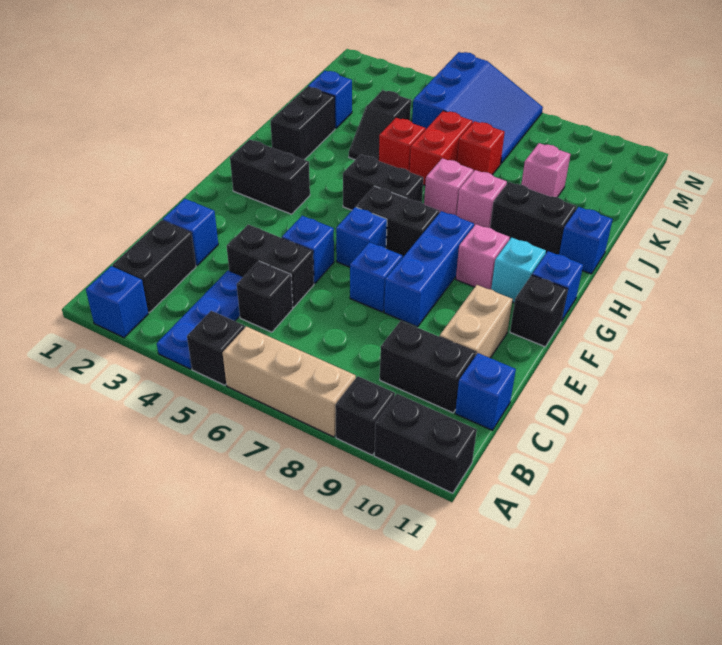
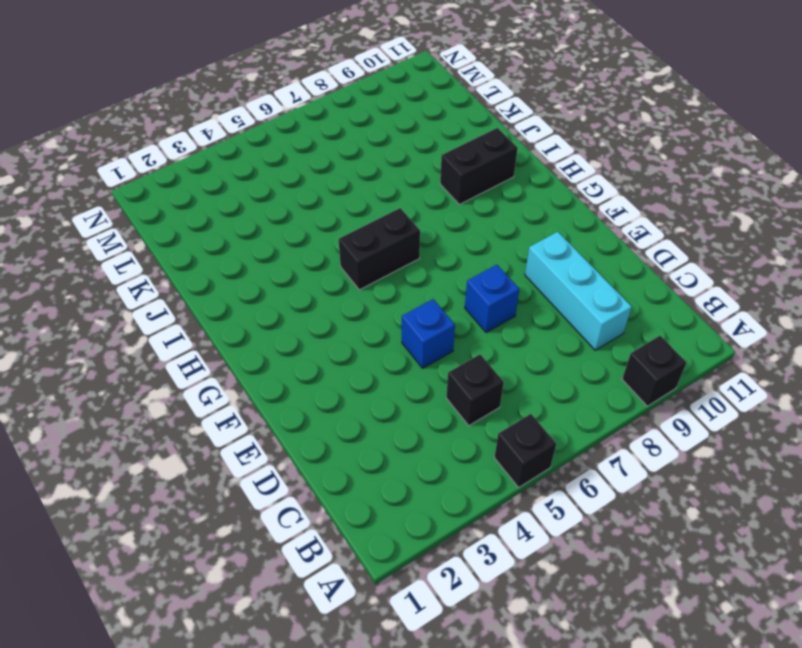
cyan brick C9:E9 level 1 -> black brick C9:C10 level 1
none -> blue brick A2 level 1
none -> blue plate A4:C4 level 1
none -> tan brick A6:A8 level 1
none -> black brick A10:A11 level 1

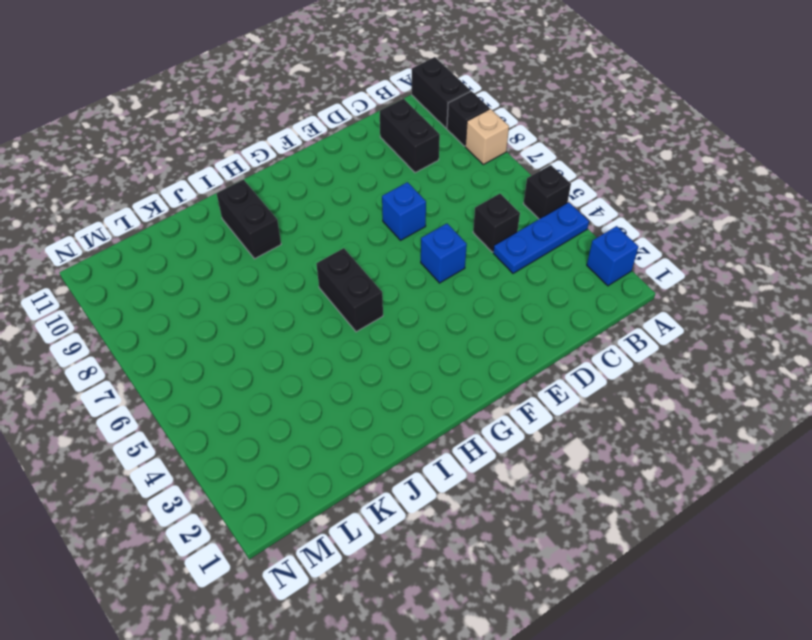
tan brick A8 level 1 -> tan brick A6:A8 level 1
none -> black brick B2:C2 level 1
none -> blue brick C11 level 1
none -> blue brick D2 level 1
none -> black brick D4:D5 level 1

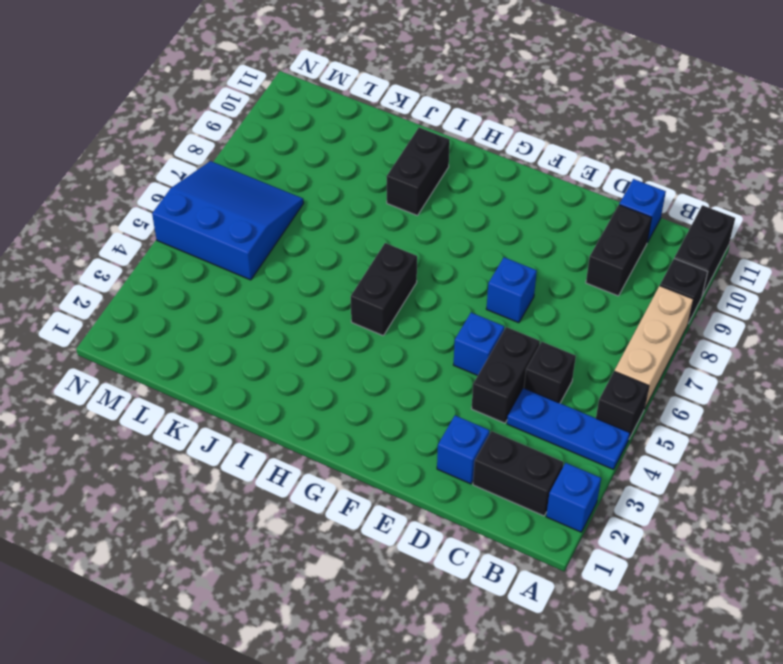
none -> tan brick D10:E10 level 1
none -> blue brick E8:G8 level 1
none -> blue brick F6 level 1
none -> black brick F11 level 1

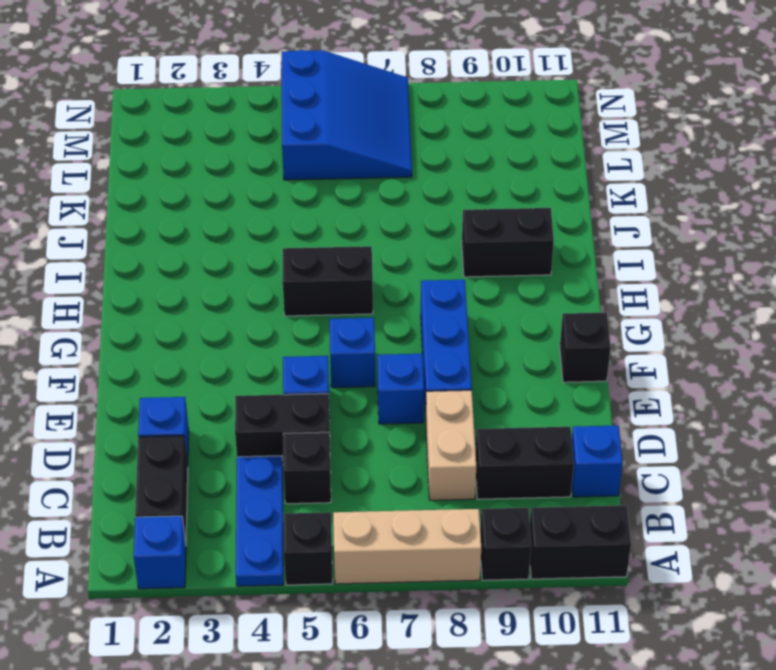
tan brick C8:D8 level 1 -> tan brick D10:E10 level 1
none -> black brick G2:G3 level 1
none -> black brick G6:G7 level 1
none -> pink brick G9 level 1
none -> cyan brick G10 level 1

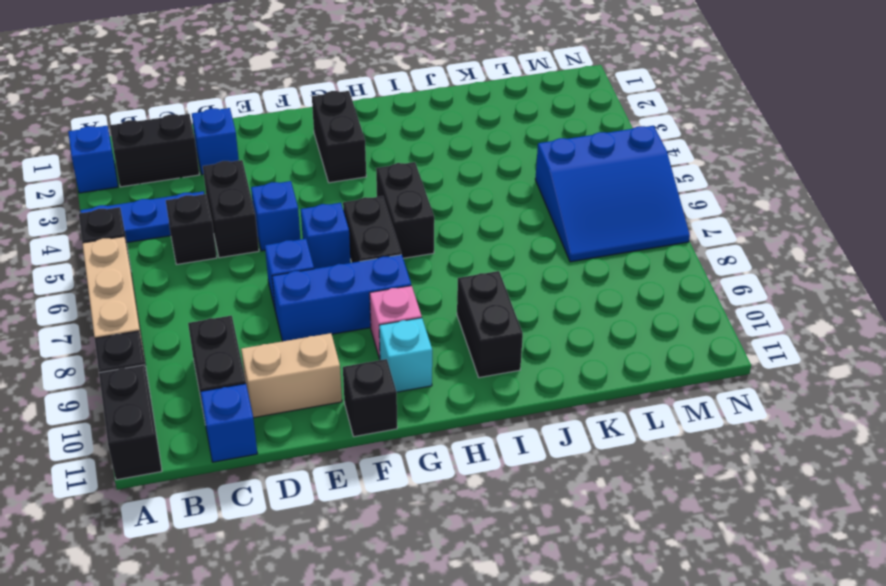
none -> blue brick G11 level 1
none -> black brick I2:J2 level 1
none -> pink brick I7 level 1
none -> pink brick I8 level 1

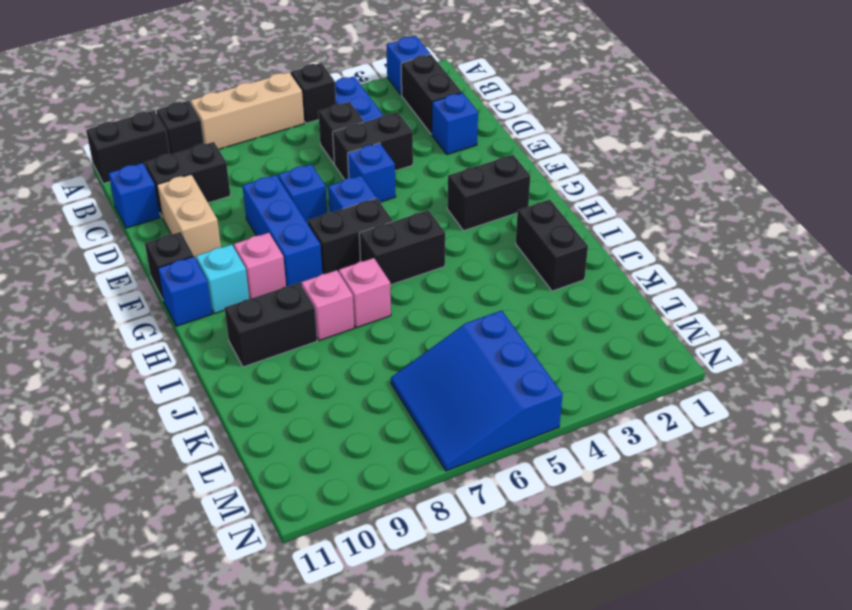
none -> blue brick I11 level 1
none -> black slope J4:K4 level 1 top K
none -> red brick J5 level 1
none -> red brick J6:K6 level 1

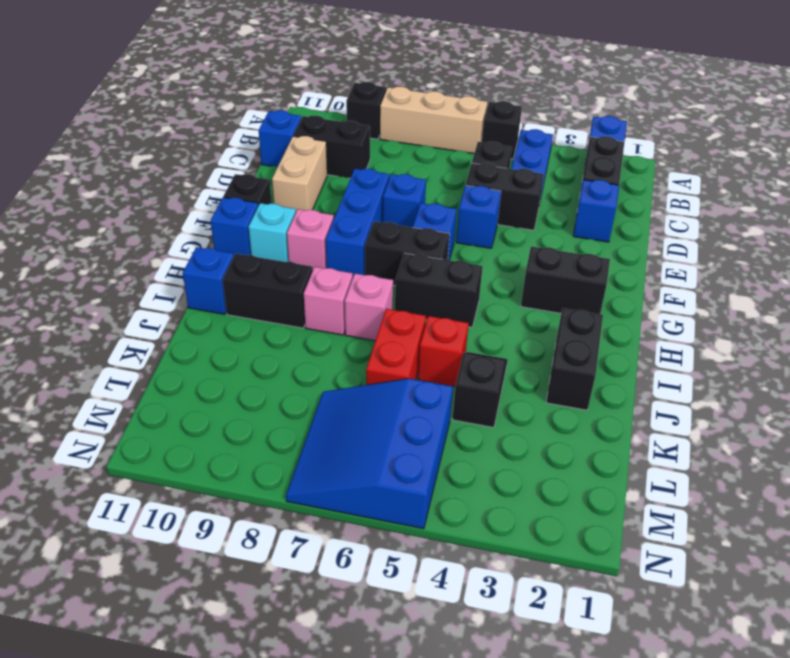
none -> black brick A10:A11 level 1
none -> blue brick K2 level 1
none -> red brick K7 level 1
none -> pink brick K9 level 1

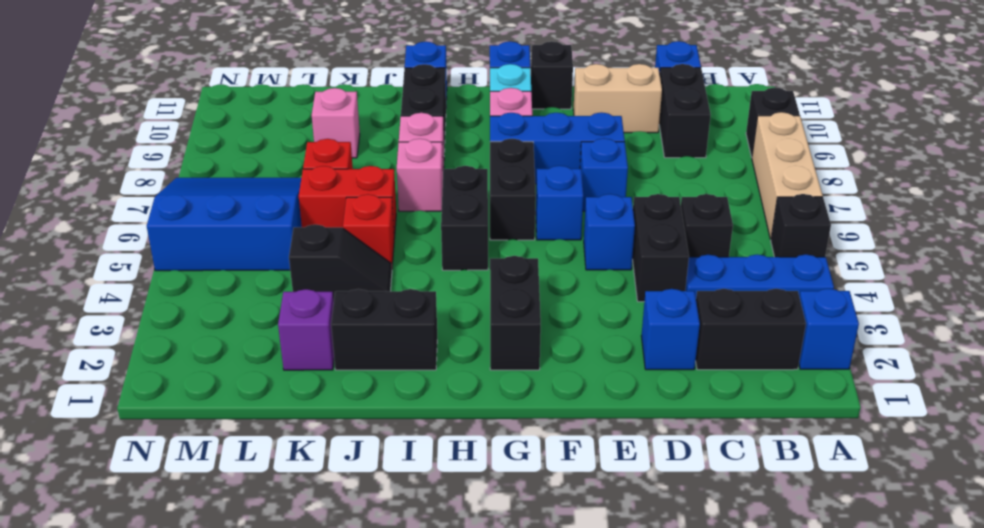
purple brick K2 level 1 -> blue brick K2 level 1
none -> black brick A10:A11 level 1

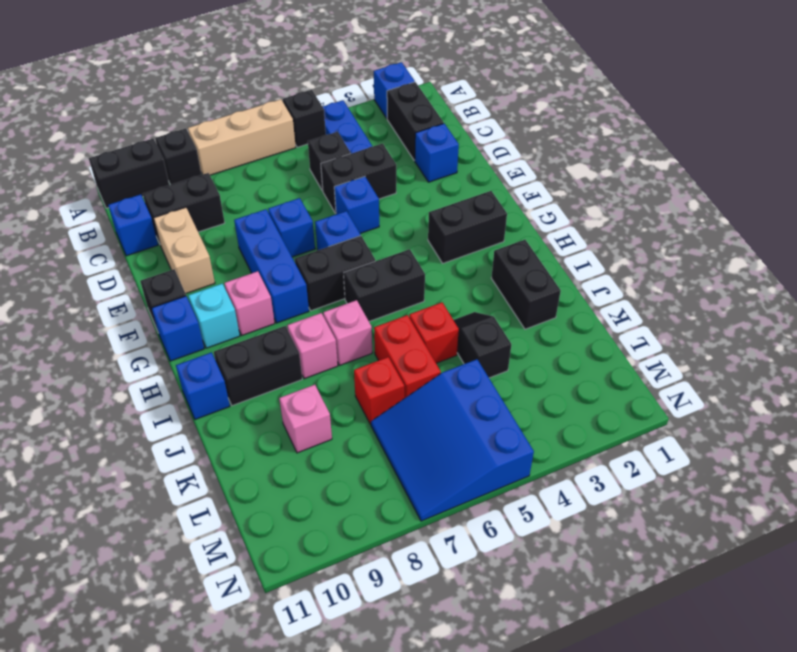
none -> blue brick K2 level 1

